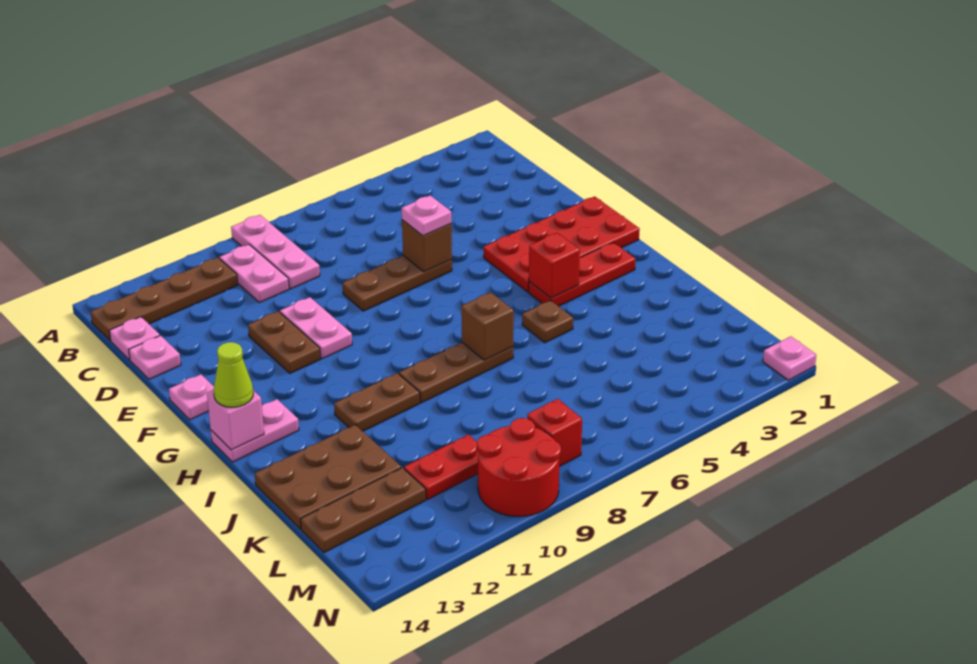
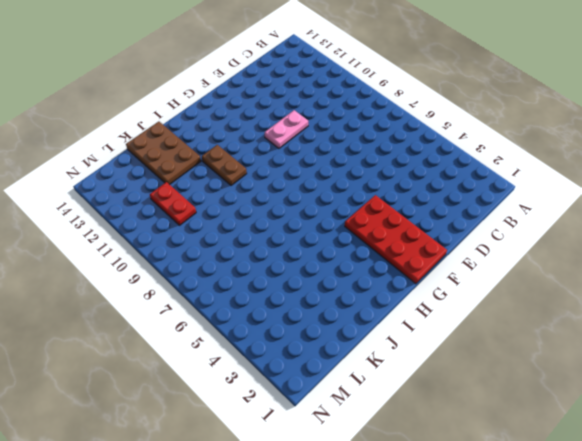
none -> pink plate A9:C9 level 1
none -> pink plate B10:C10 level 1
none -> brown plate B11:B14 level 1

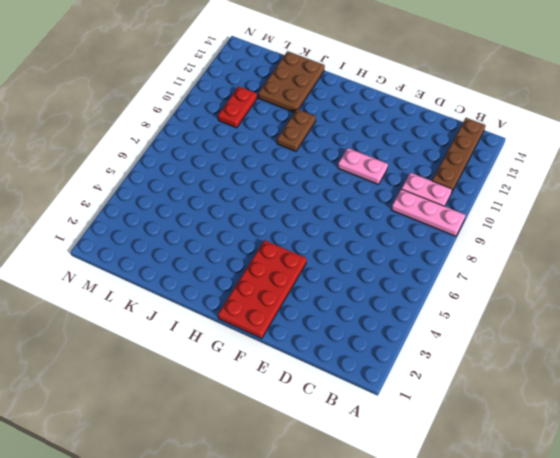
none -> pink plate C14 level 1
none -> pink plate D14 level 1
none -> brown plate E6:E8 level 1

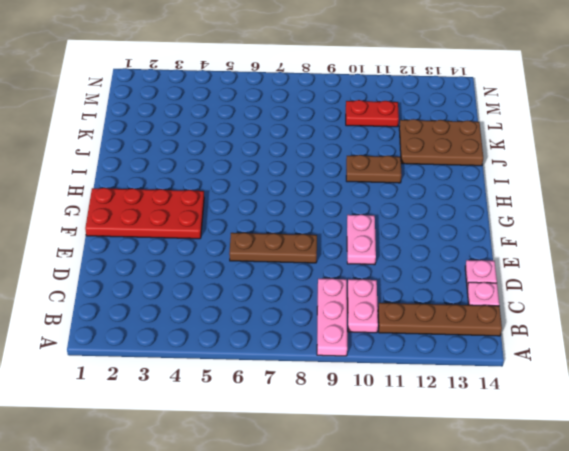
none -> brown plate E11:F11 level 1
none -> pink plate F14 level 1
none -> red plate H2:H4 level 1

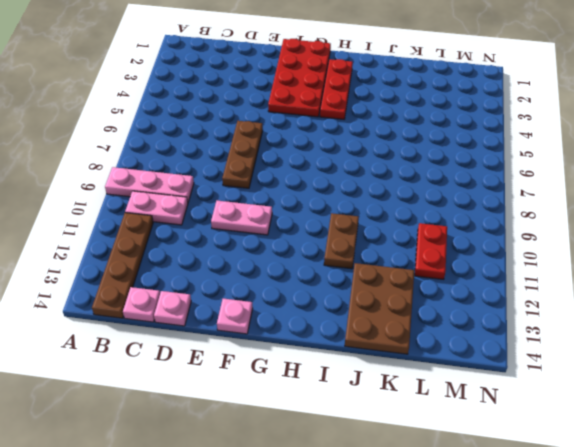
none -> brown plate E11:F11 level 1
none -> pink plate H13:H14 level 1
none -> brown plate I5 level 1

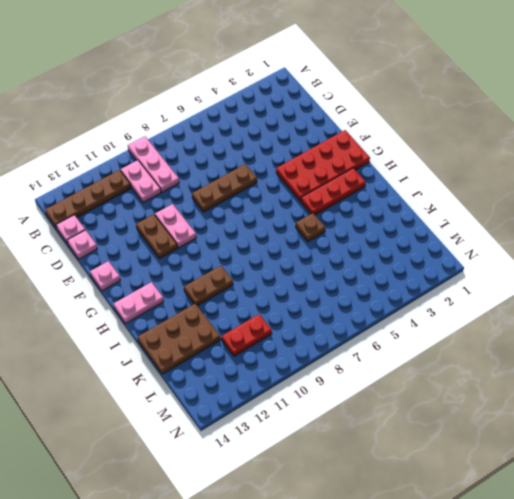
none -> brown plate I7:I9 level 1
none -> brown plate L12:L14 level 1
none -> red brick M8 level 1

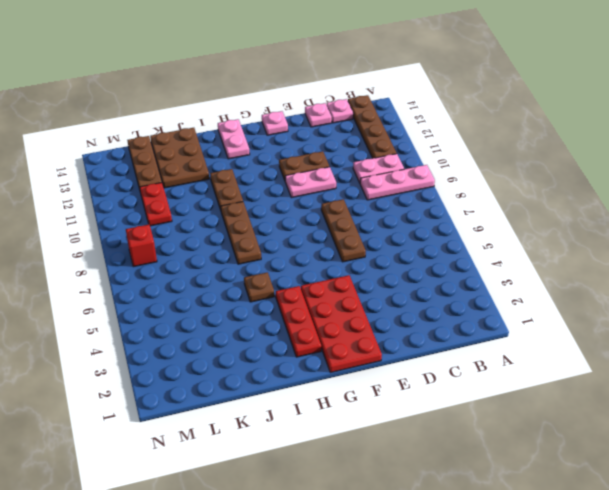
none -> red round brick M9:N10 level 1
none -> pink plate N1 level 1
none -> brown brick E6 level 2

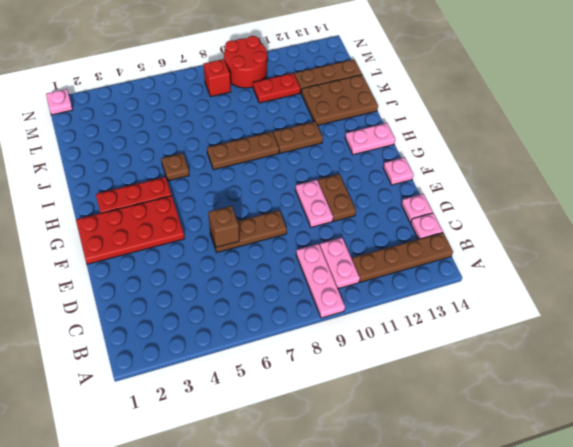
none -> red brick H4 level 2
none -> pink brick H14 level 2
none -> brown brick I7 level 2

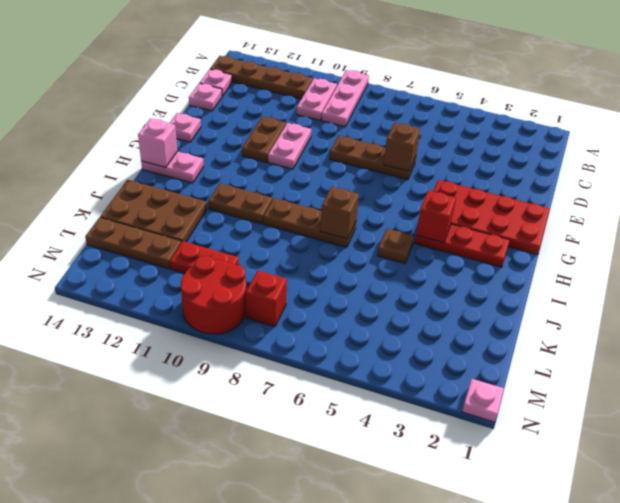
none -> pink plate E6 level 3
none -> lime cone H14 level 3

